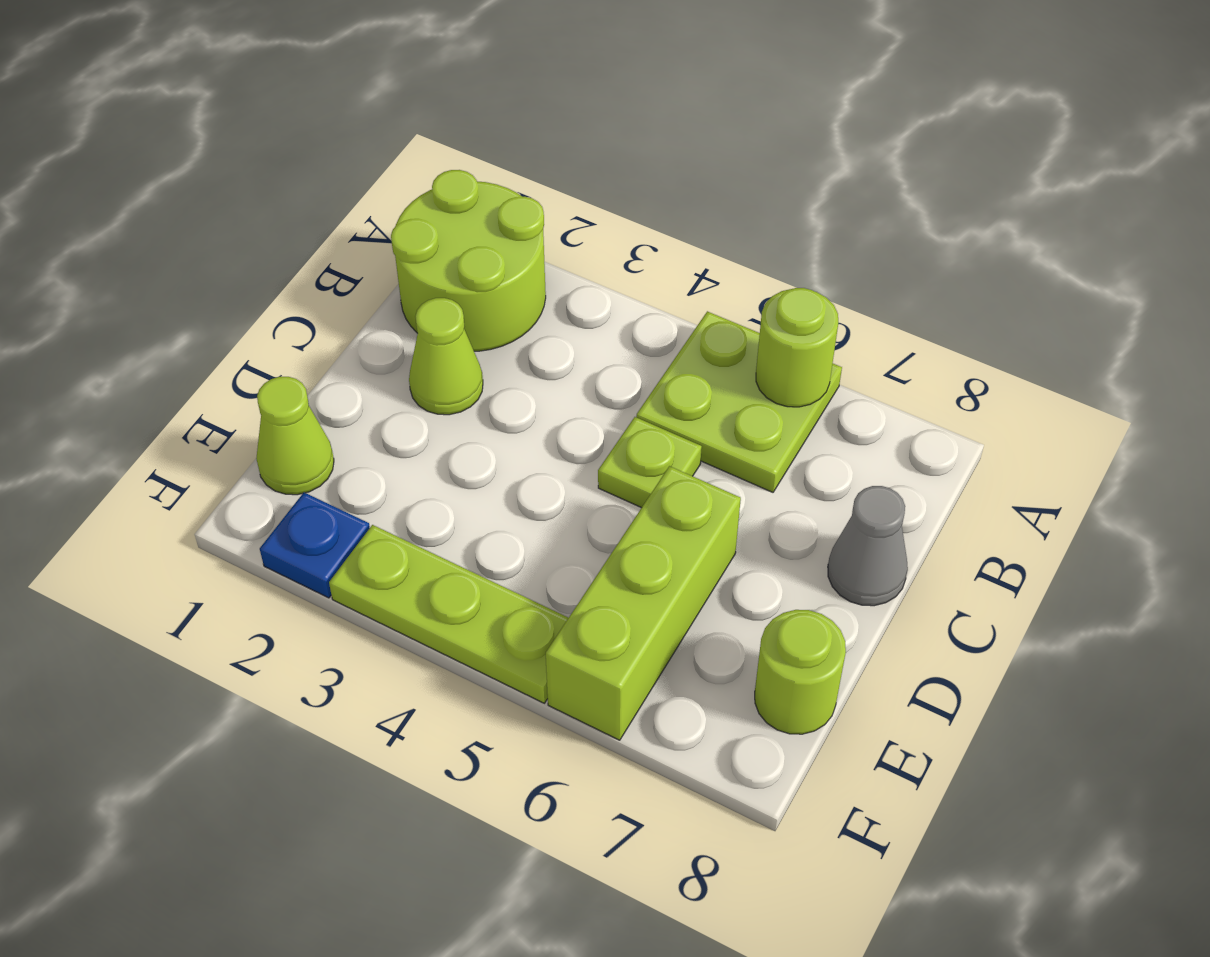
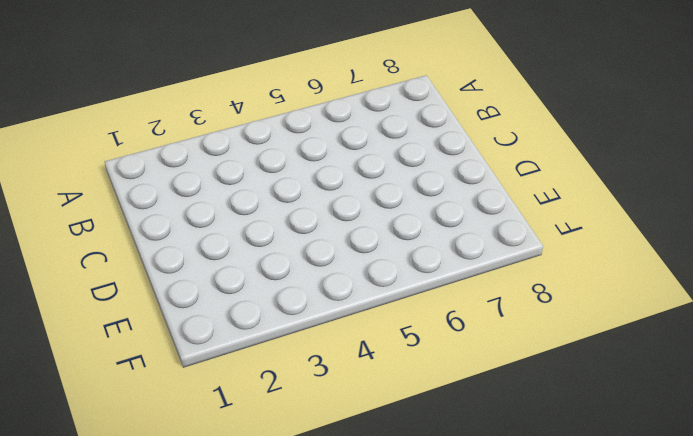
none -> lime round brick A1:B2 level 1
none -> lime plate A5:B6 level 1

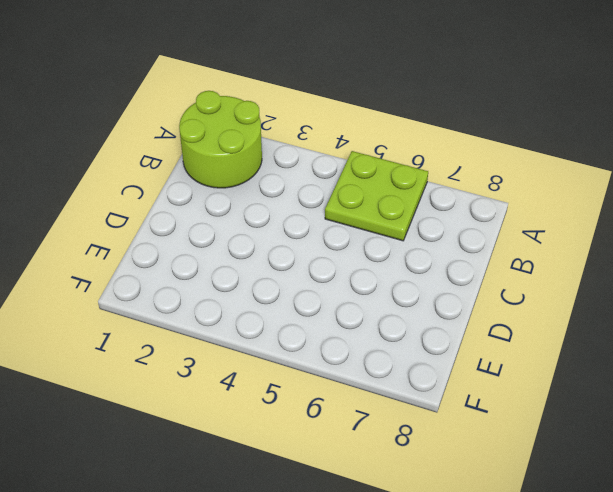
none -> lime cone C2 level 1
none -> lime plate C5 level 1

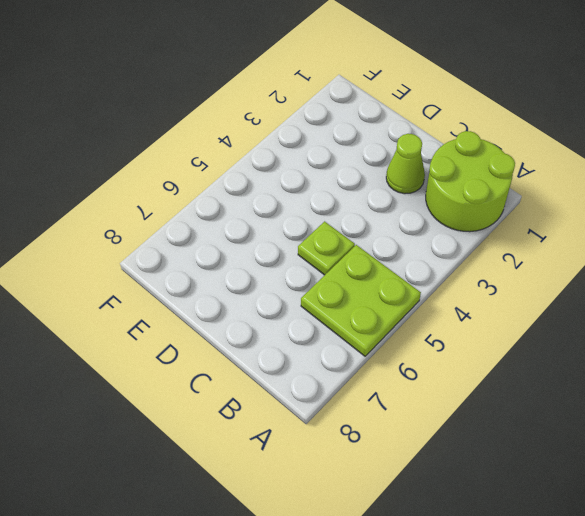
none -> grey cone C8 level 1
none -> lime brick D6:F6 level 1

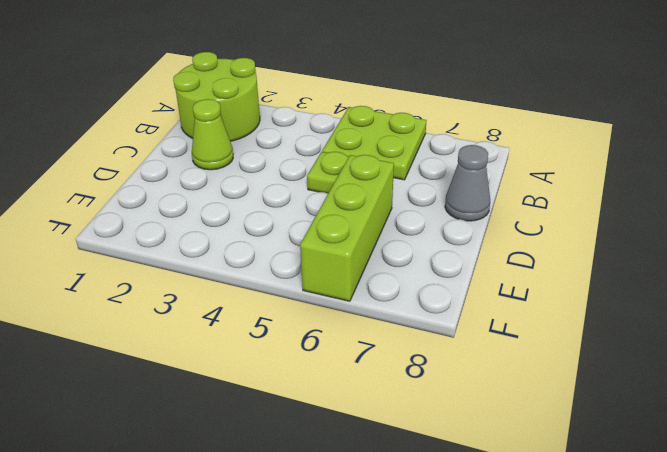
none -> lime cone E1 level 1
none -> lime round brick E8 level 1

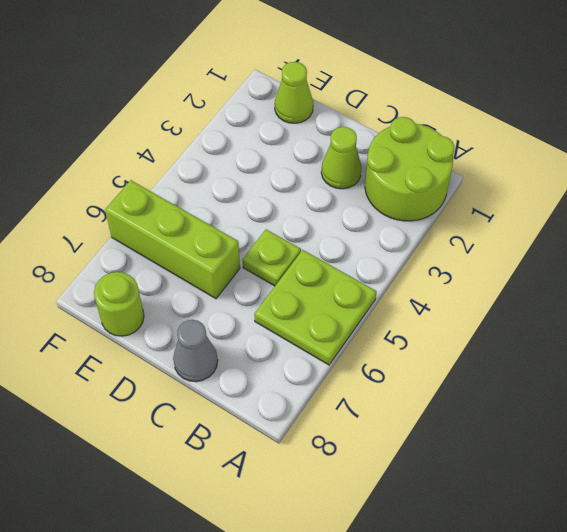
none -> blue plate F2 level 1
none -> lime plate F3:F5 level 1

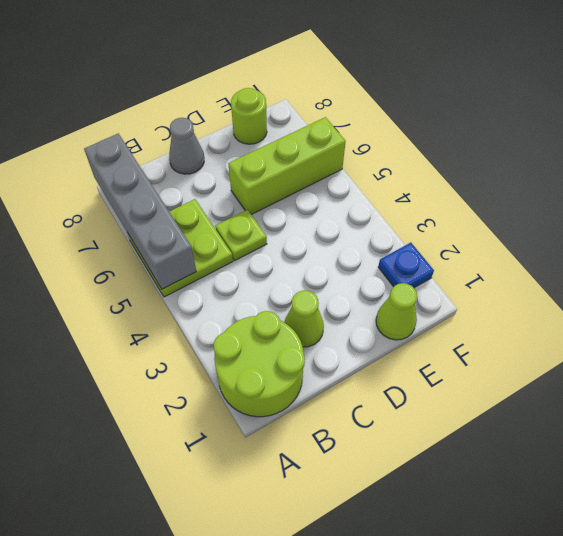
grey brick A5:A8 level 2 -> lime round brick A6 level 2
none -> lime plate F3:F5 level 1

